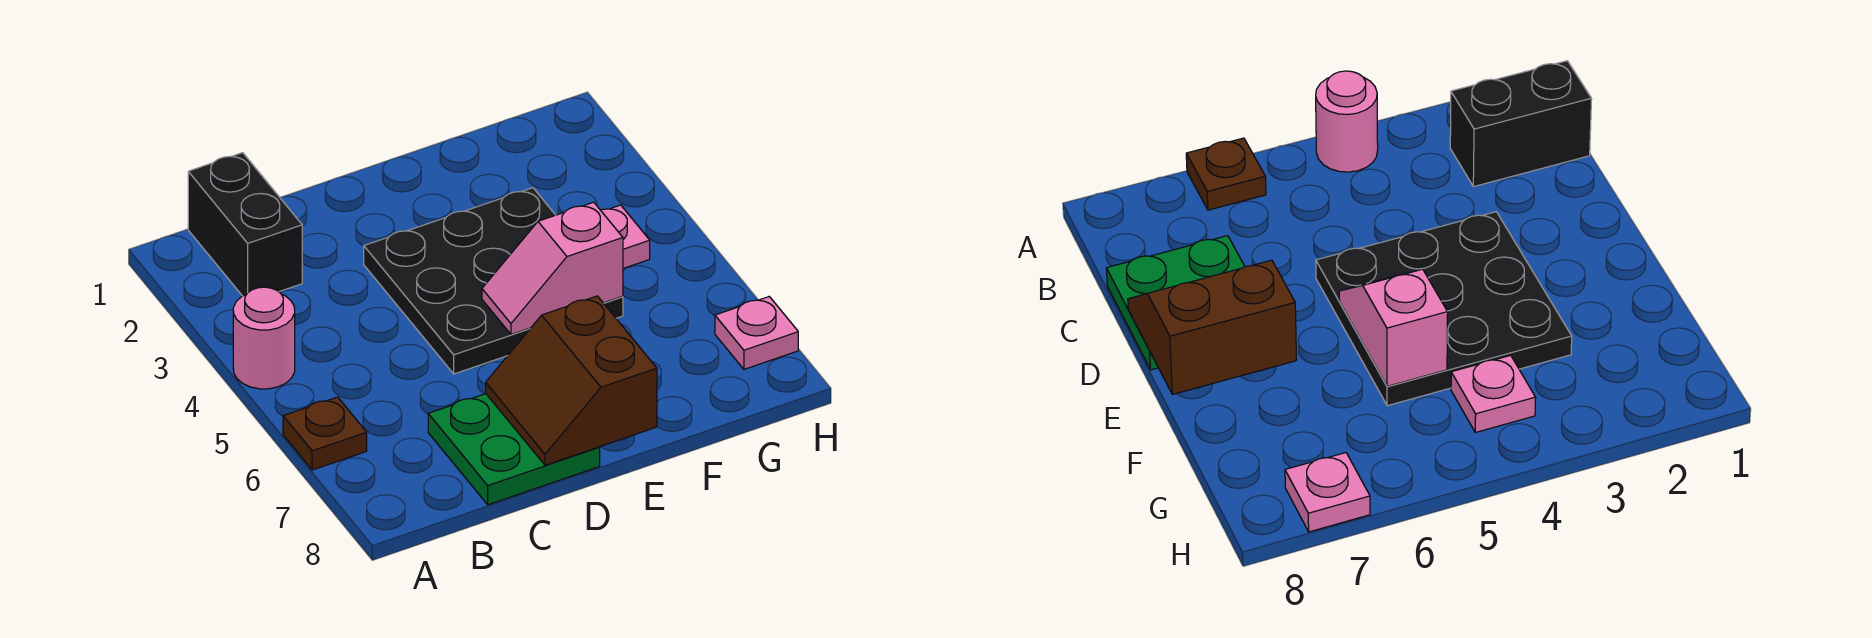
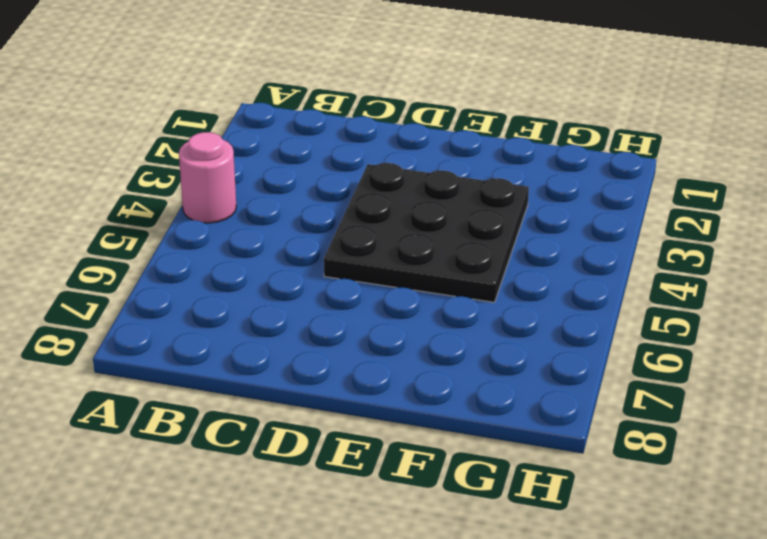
none -> brown plate A6 level 1
none -> black brick B1:B2 level 1

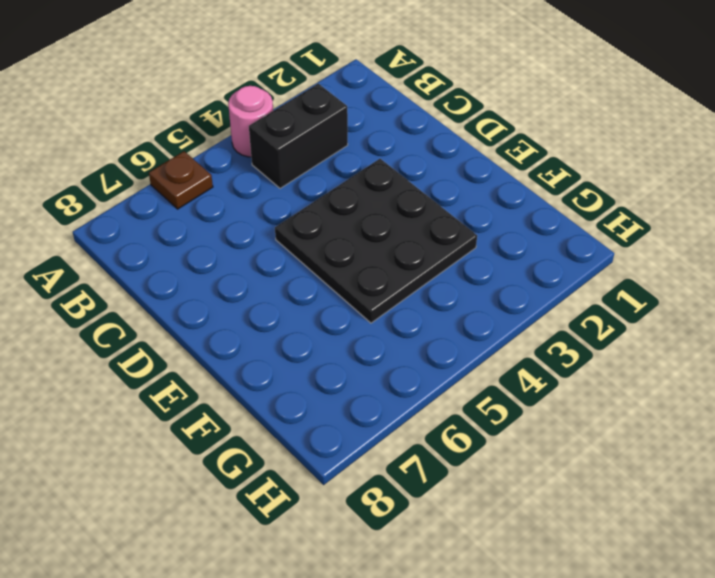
black brick B3:B4 level 1 -> black brick B1:B2 level 1
none -> green plate C7:D8 level 1
none -> pink plate G4 level 1

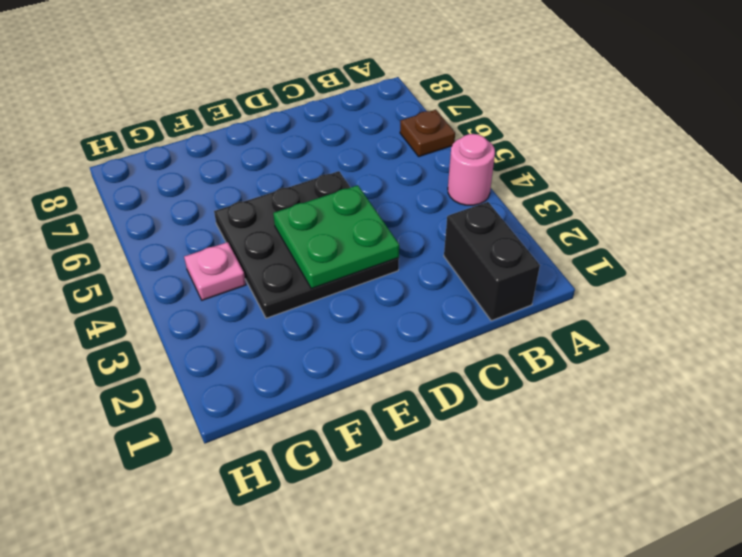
green plate D3:E4 level 2 -> green plate C7:D8 level 1
none -> pink plate H7 level 1
none -> brown slope D7:E8 level 2 top E

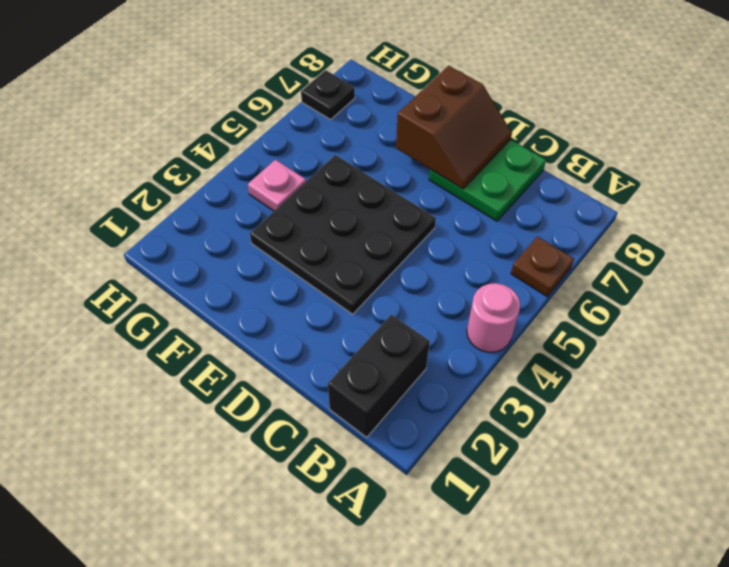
black plate H7 level 1 -> pink plate H7 level 1
none -> pink slope E5:F5 level 2 top F

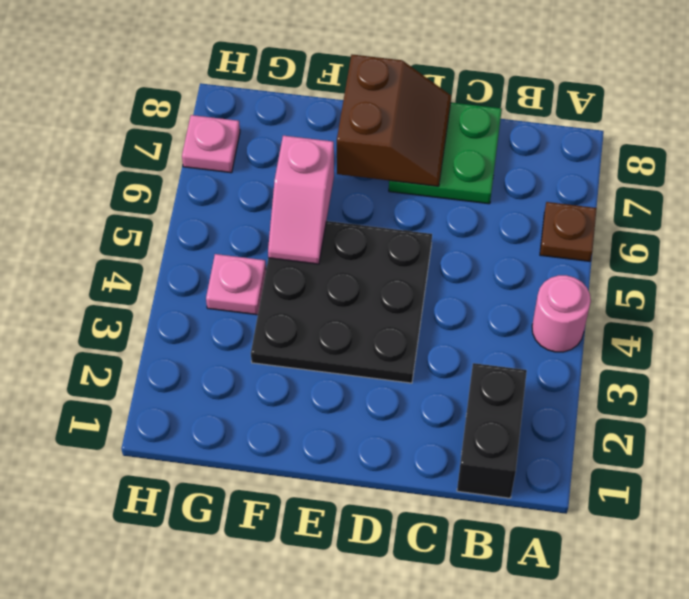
pink slope F5:F6 level 2 top 6 -> pink slope E5:F5 level 2 top F

